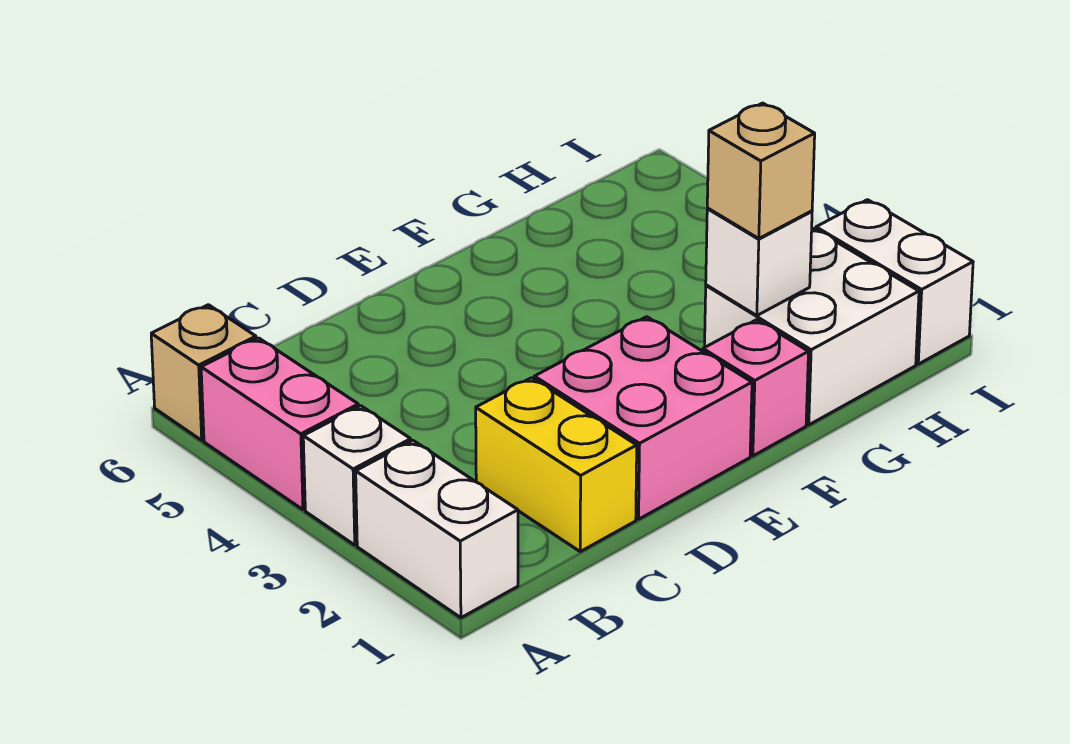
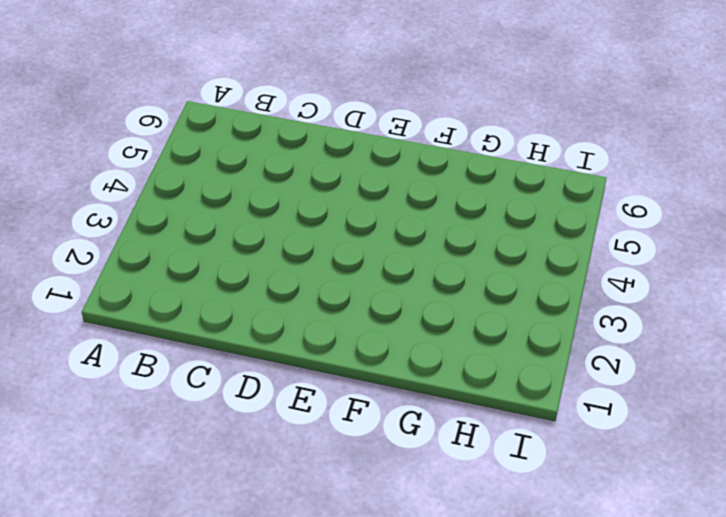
none -> white brick A1:A2 level 1
none -> white brick A3 level 1

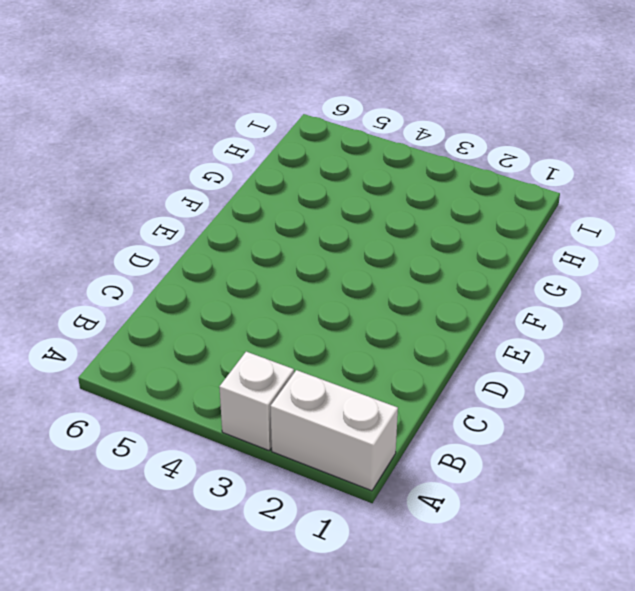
none -> pink brick A4:A5 level 1
none -> tan brick A6 level 1

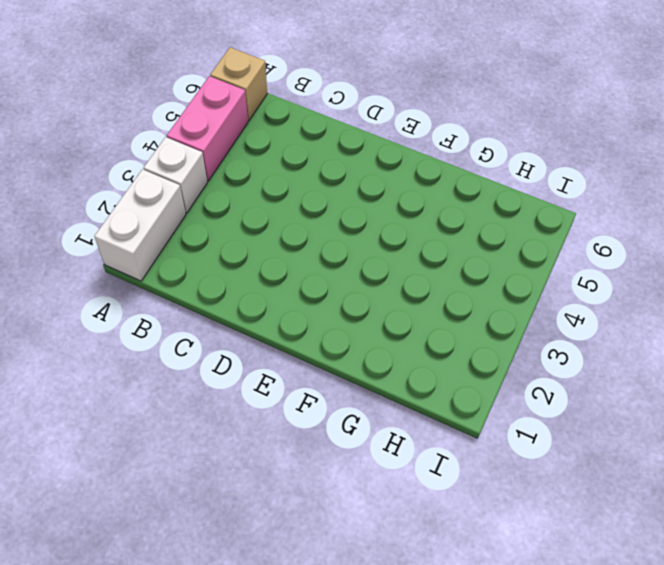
none -> yellow brick C1:C2 level 1
none -> pink brick D1:E2 level 1

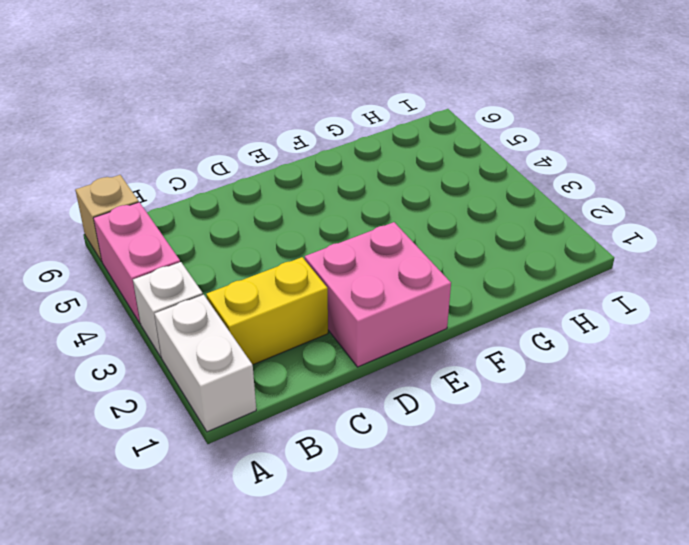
yellow brick B2:C2 level 1 -> yellow brick C1:C2 level 1
none -> pink brick F1 level 1
none -> white brick G1:H2 level 1

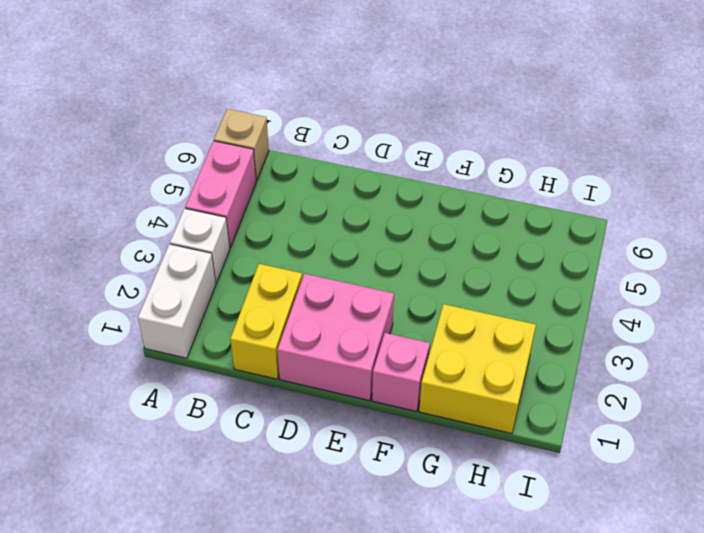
yellow brick G1:H2 level 1 -> white brick G1:H2 level 1
none -> white brick I1:I2 level 1
none -> white brick G2 level 2

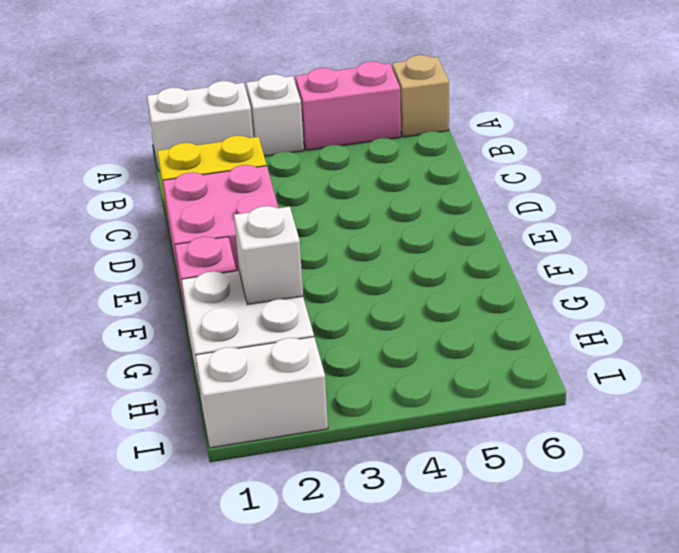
none -> tan brick G2 level 3

